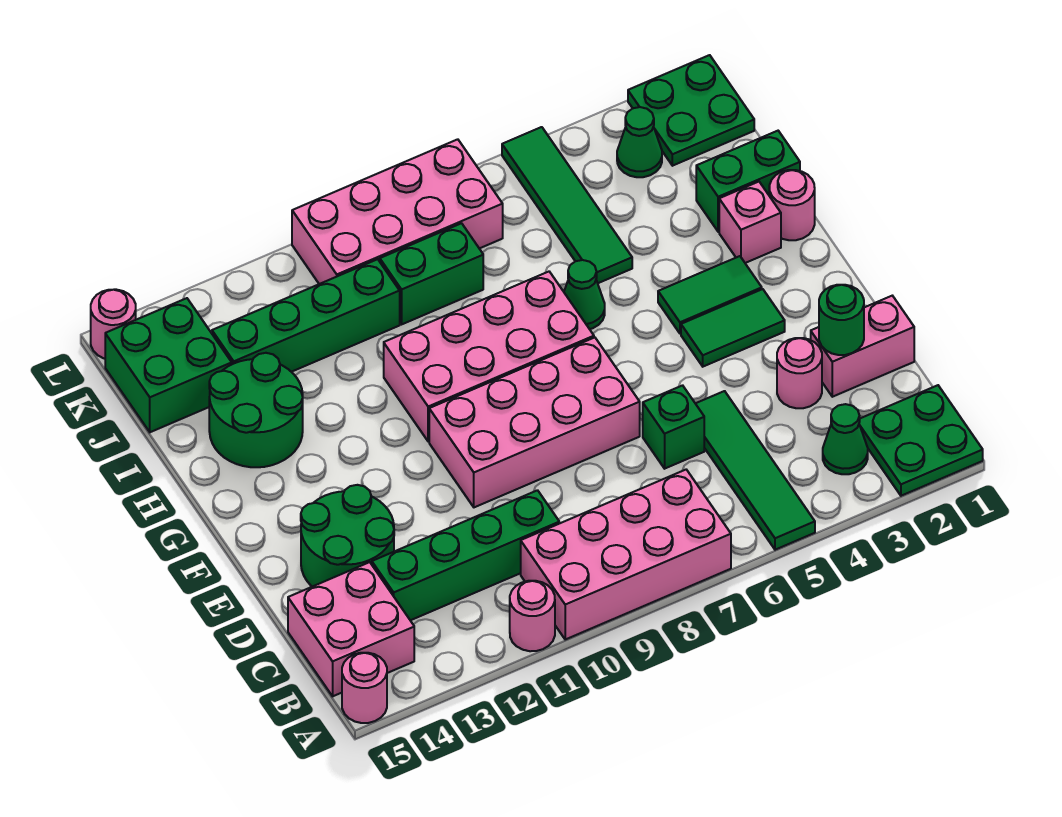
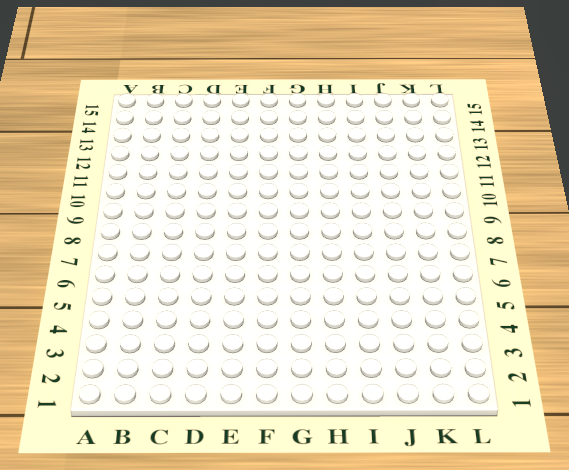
none -> green plate A1:B2 level 1
none -> green tile A5:D5 level 1
none -> pink brick A7:B10 level 1
none -> pink round brick A11 level 1

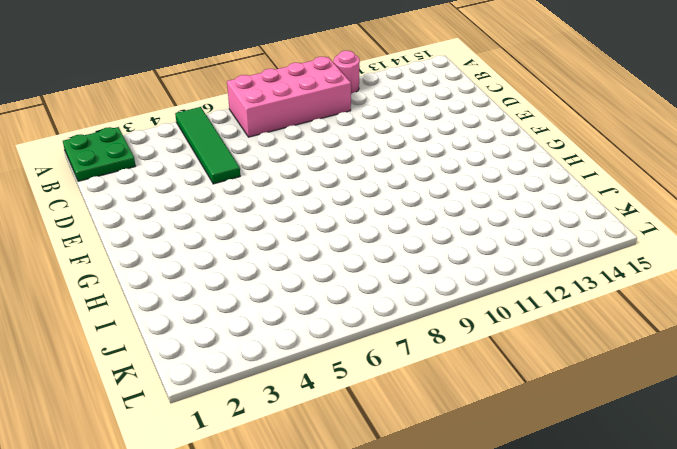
none -> pink round brick A15 level 1
none -> green cone B3 level 1
none -> pink brick B14:C15 level 1
none -> green brick C10:C13 level 1

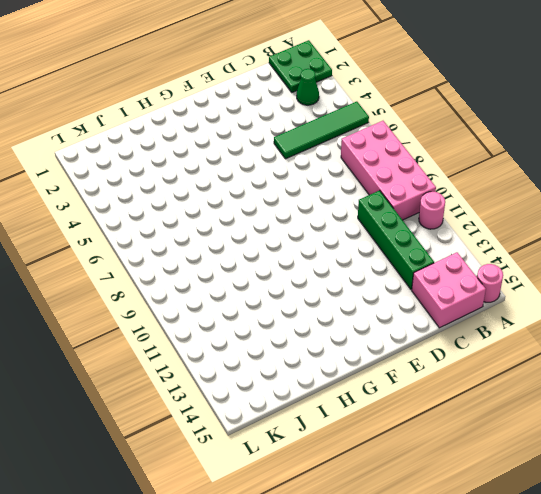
none -> pink brick D1:D2 level 1
none -> pink round brick D3 level 1
none -> green brick D6 level 1
none -> green round brick D13:E14 level 1

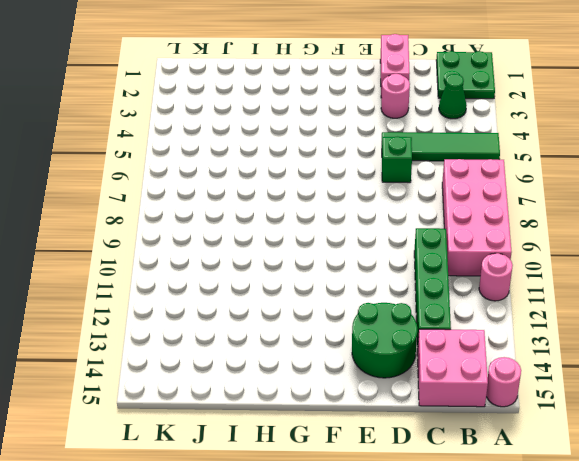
none -> pink brick E7:F10 level 1
none -> green tile F3:F4 level 1
none -> green tile G3:G4 level 1
none -> pink brick G7:H10 level 1

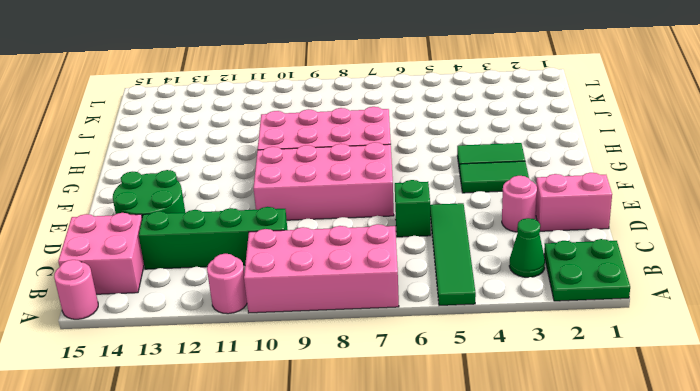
none -> pink round brick H1 level 1
none -> pink brick H2 level 1
none -> green cone H6 level 1
none -> green round brick H13:I14 level 1

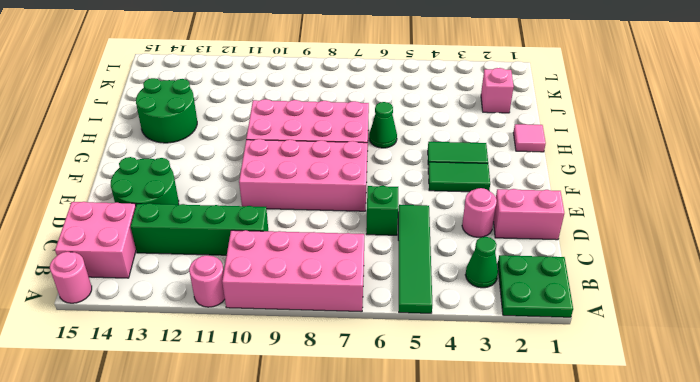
pink tile H1 level 1 -> pink round brick H1 level 1
pink brick J2 level 1 -> pink brick H2 level 1
none -> green brick I1:I2 level 1
none -> green tile I5:L5 level 1
none -> green brick J8:J9 level 1
none -> green brick J10:J13 level 1

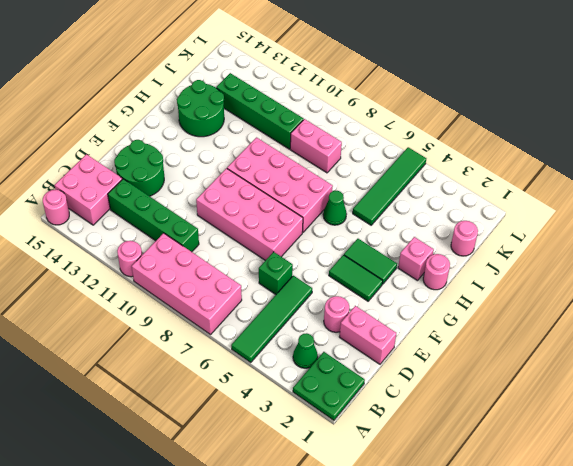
pink round brick J1 level 1 -> pink round brick L15 level 1
pink brick J8:J9 level 1 -> green brick J8:J9 level 1
none -> green brick I1:I2 level 1
none -> green brick J14:K15 level 1
none -> green plate K1:L2 level 1
none -> green cone K3 level 1

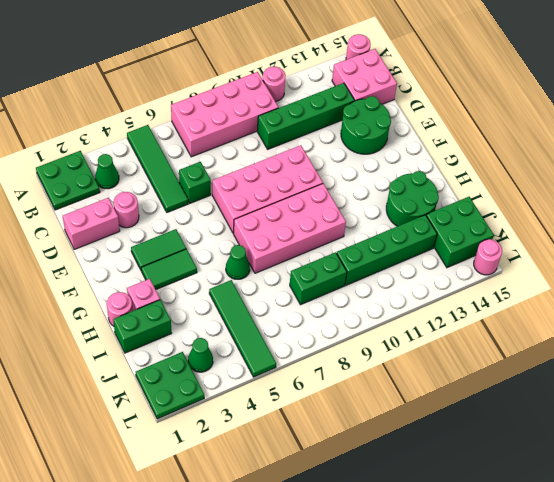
none -> pink brick K7:L10 level 1
none -> green round brick D2 level 2

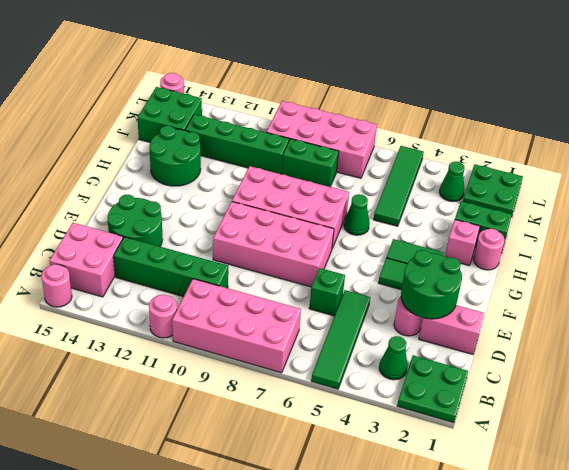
green round brick D2:E3 level 2 -> green round brick D2 level 2

